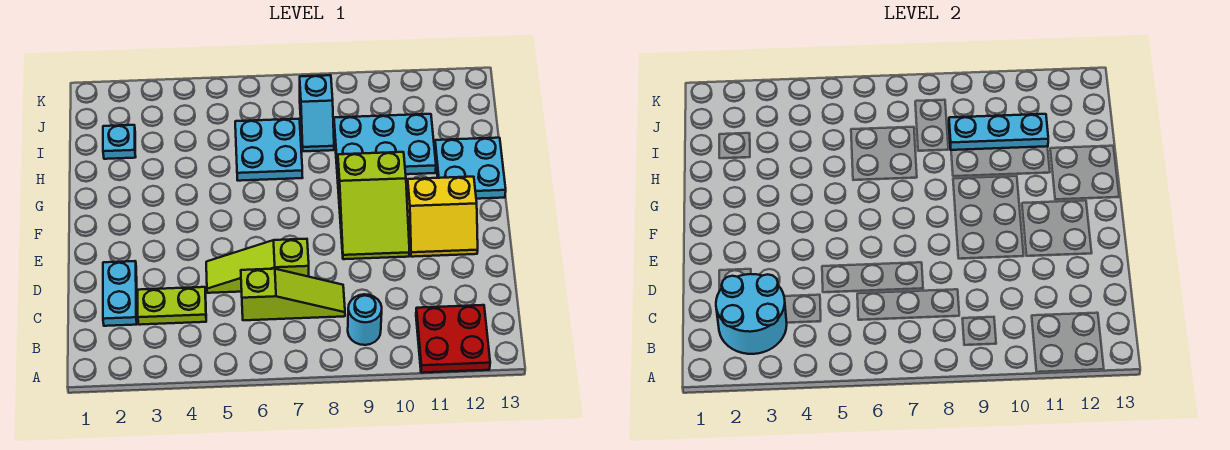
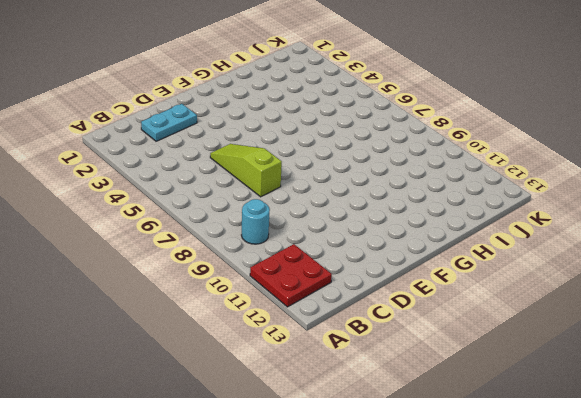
none -> lime plate C3:C4 level 1
none -> lime slope C6:C8 level 1 top 6
none -> lime slope E9:G10 level 1 top G

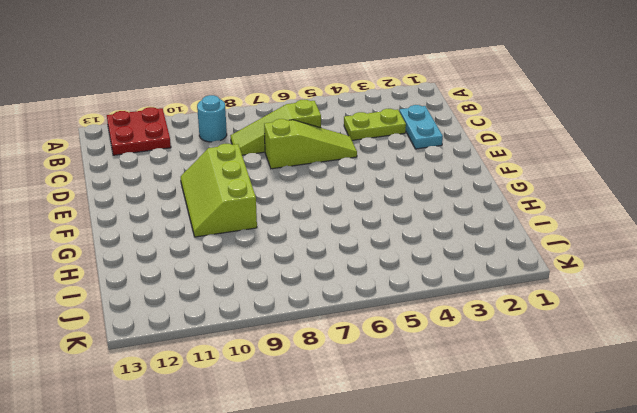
lime slope E9:G10 level 1 top 9 -> lime slope E9:G10 level 1 top G
none -> yellow slope E11:F12 level 1 top F
none -> cyan plate G12:H13 level 1
none -> cyan plate H6:I7 level 1

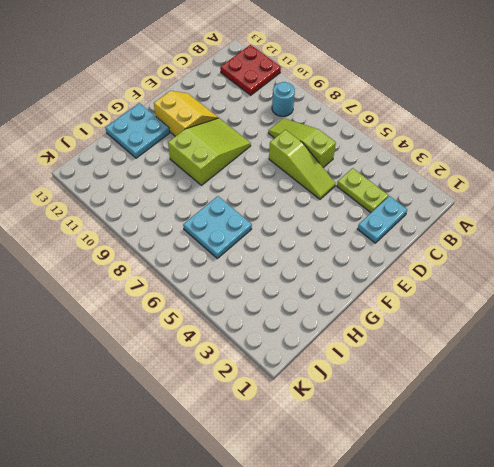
none -> cyan plate H9:I11 level 1
none -> cyan plate I2 level 1
none -> cyan slope I8:J8 level 1 top J

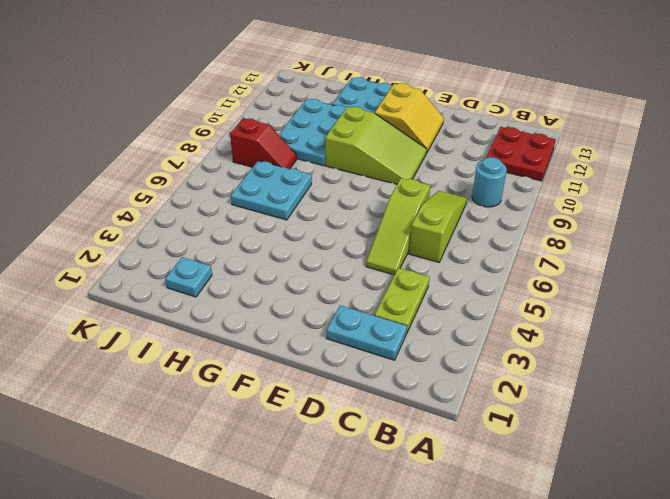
red slope I8:J8 level 1 top J -> cyan slope I8:J8 level 1 top J
none -> cyan round brick B2:C3 level 2
none -> cyan plate I9:I11 level 2

